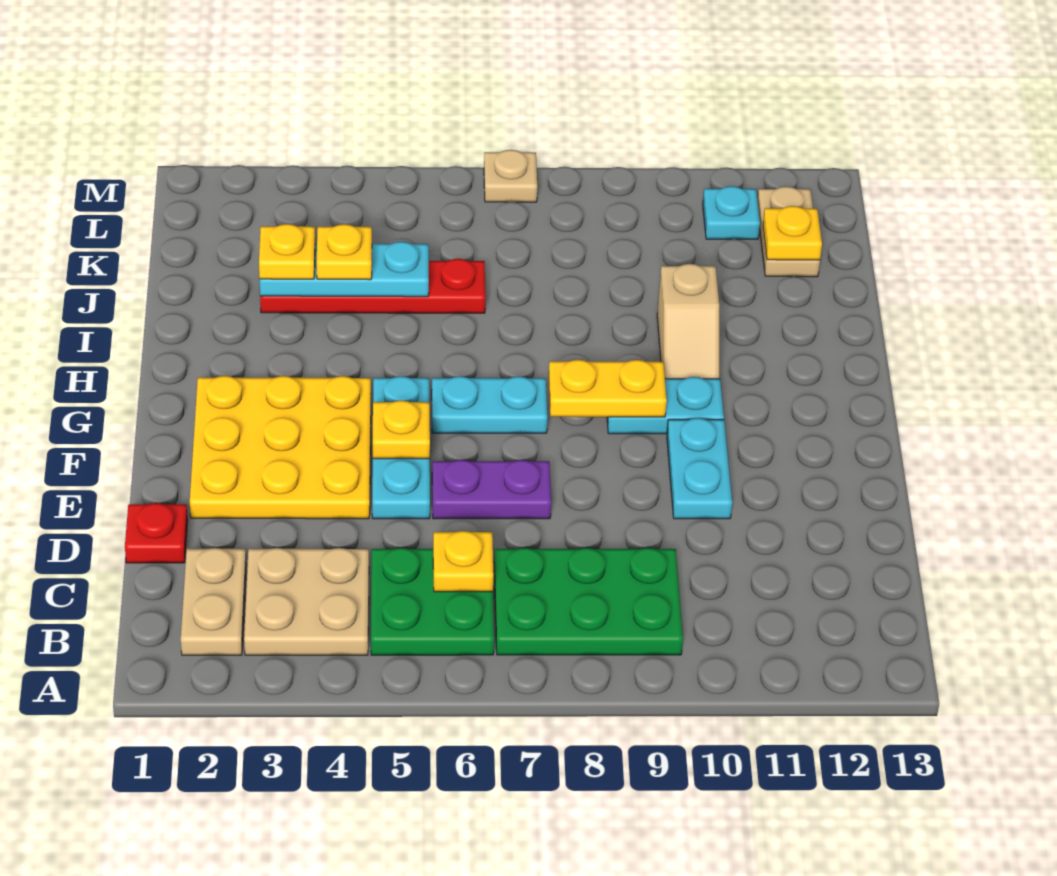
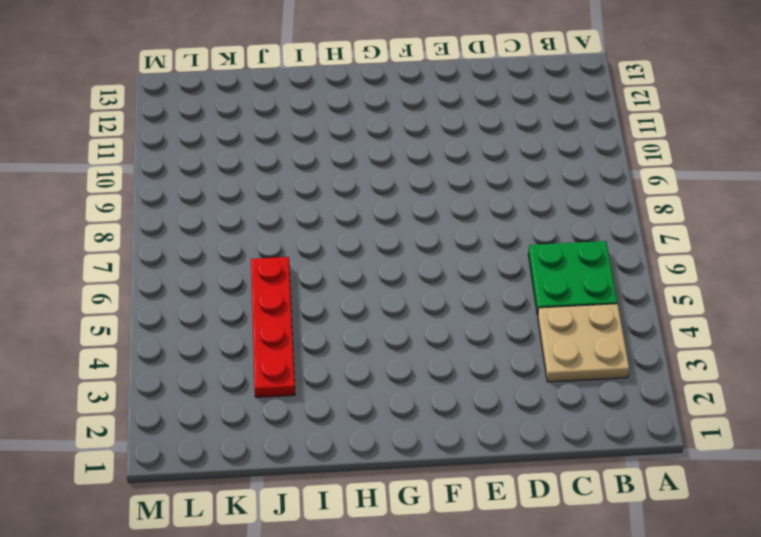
none -> tan plate B2:C2 level 1
none -> green plate B7:C9 level 1
none -> red plate D1 level 1

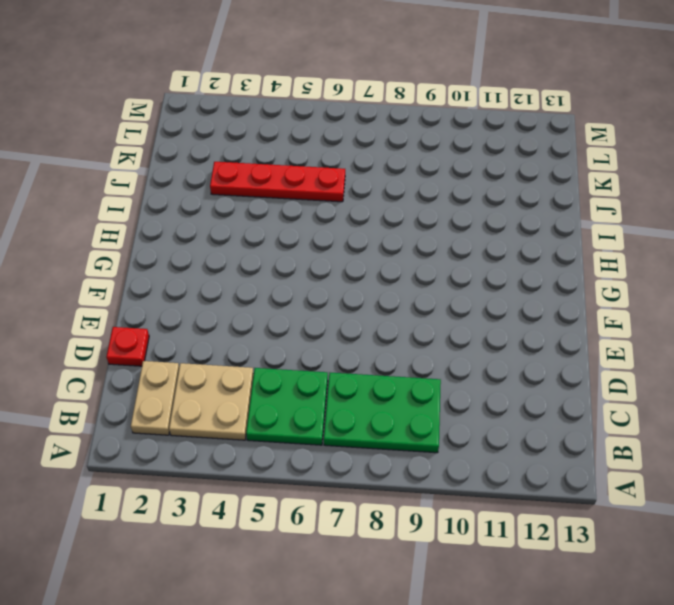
none -> yellow plate E2:G4 level 1
none -> cyan plate E5:G5 level 1
none -> purple plate E6:E7 level 1

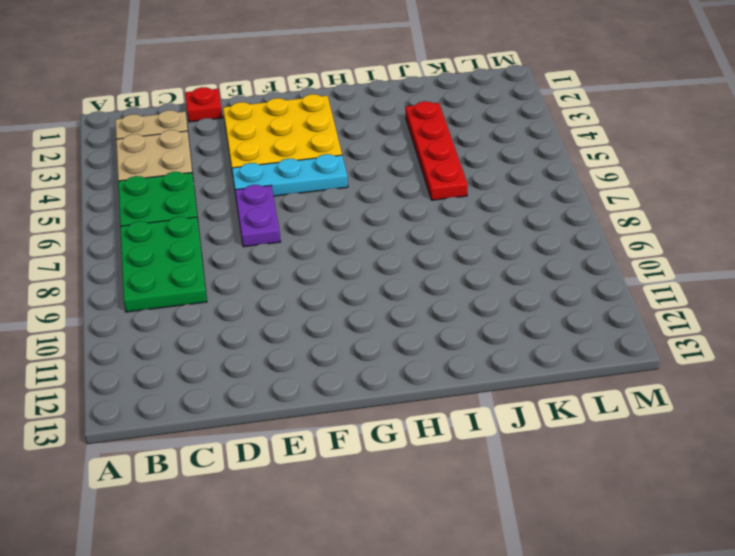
none -> cyan plate E10:F10 level 1
none -> cyan plate G6:G7 level 1
none -> cyan plate G9:G10 level 1

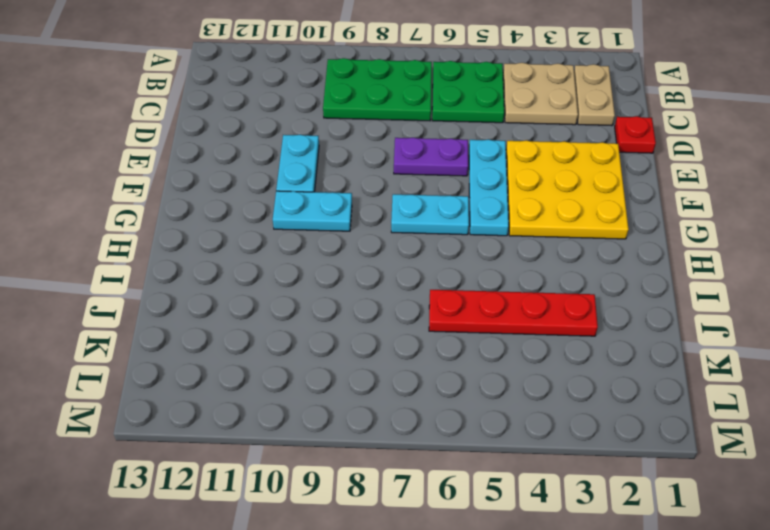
none -> tan slope H10:I10 level 1 top I
none -> tan plate K12:L12 level 1
none -> cyan plate L11 level 1

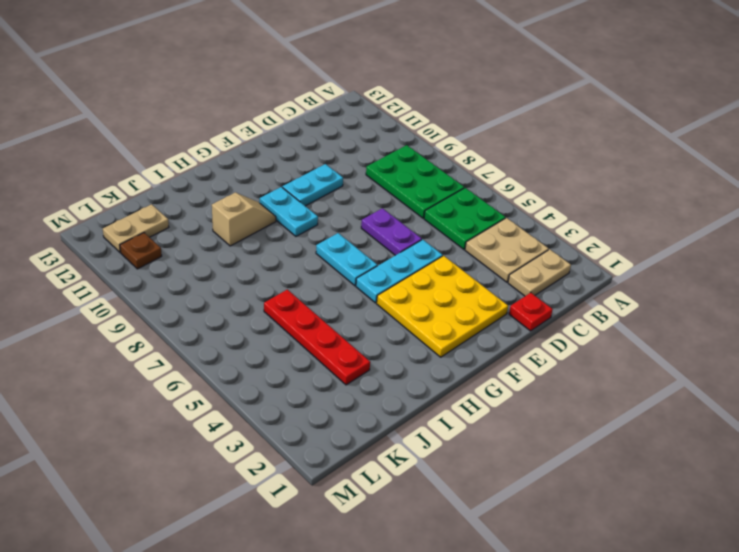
brown plate L11 level 1 -> cyan plate L11 level 1
none -> tan plate M7 level 1
none -> yellow plate C6 level 2
none -> yellow plate F5 level 2

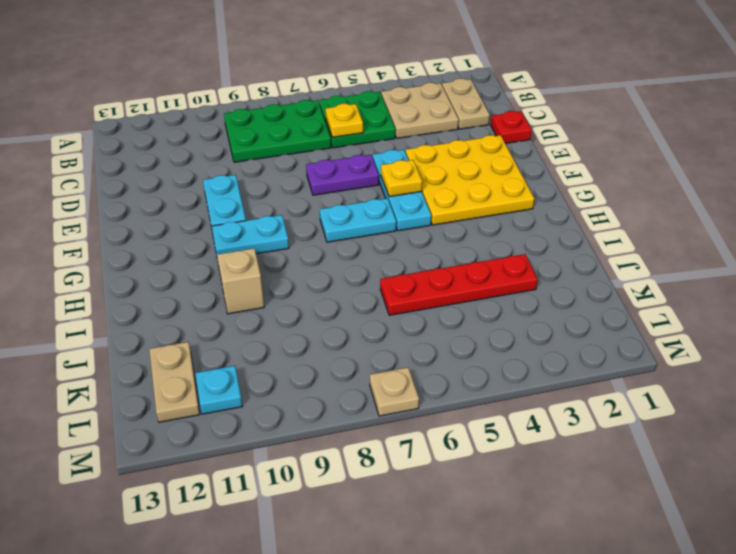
none -> yellow plate G8:G9 level 2
none -> cyan plate J3:J5 level 2
none -> yellow plate K12 level 2

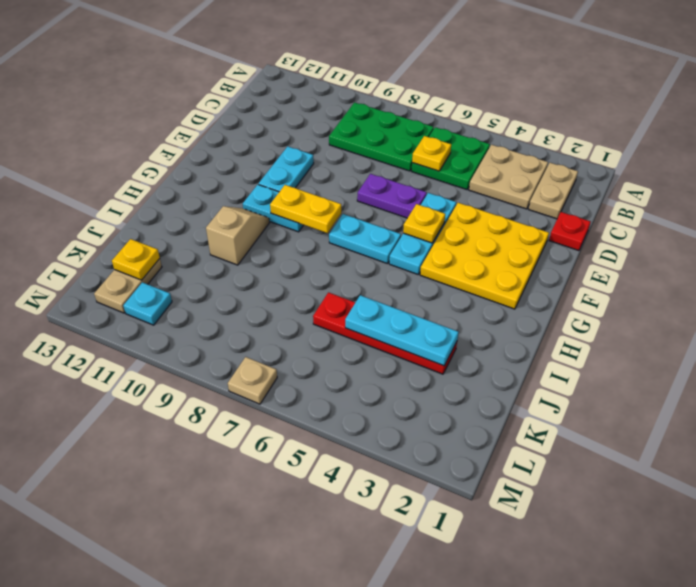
none -> yellow plate J3 level 3
none -> yellow plate J4 level 3

